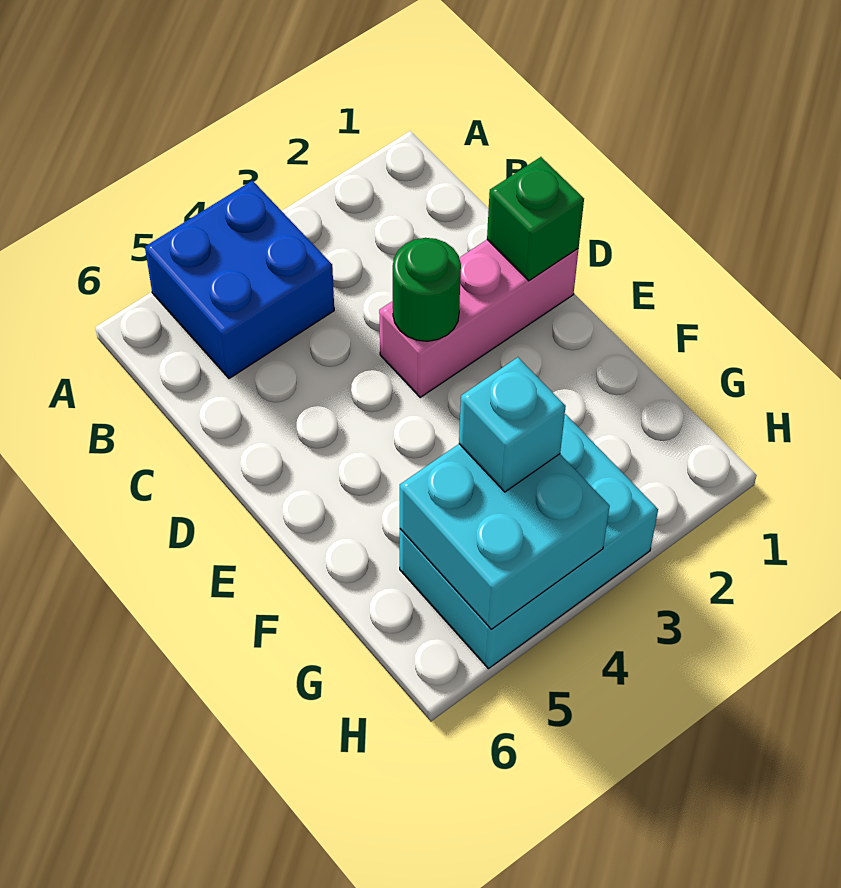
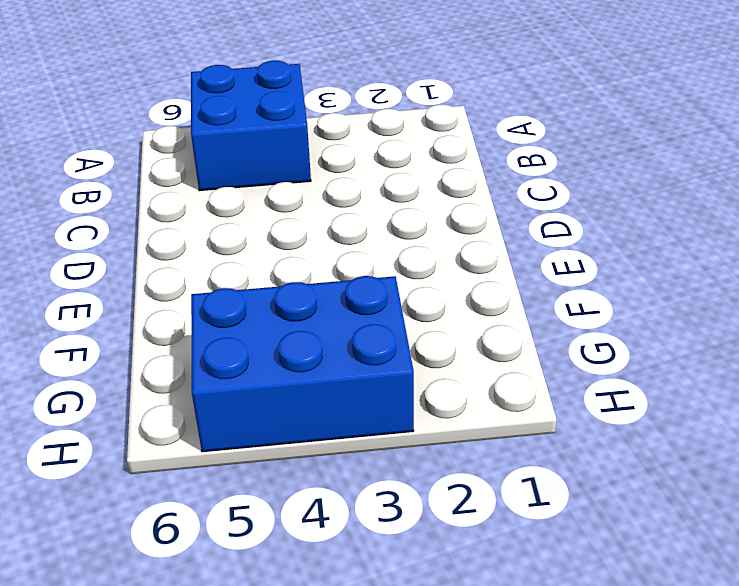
blue brick G3:H5 level 1 -> cyan brick G3:H5 level 1
none -> pink brick D1:D3 level 1
none -> green brick D1 level 2

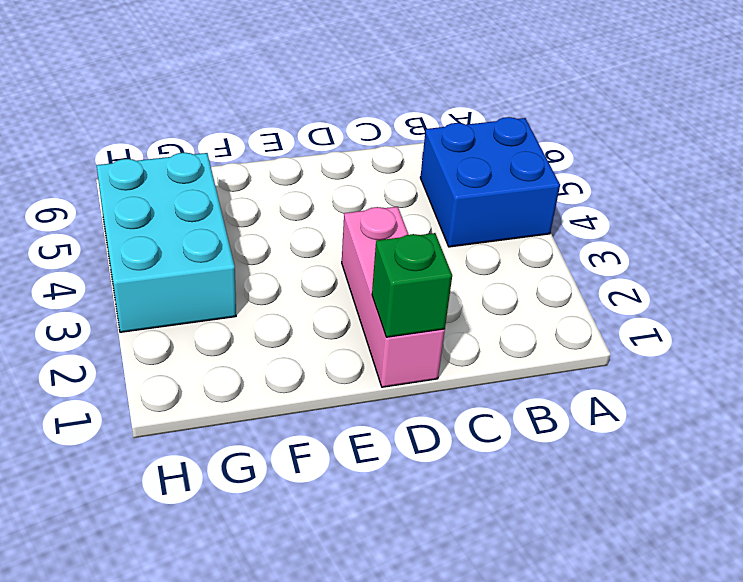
none -> green round brick D3 level 2
none -> cyan brick G4:H5 level 2

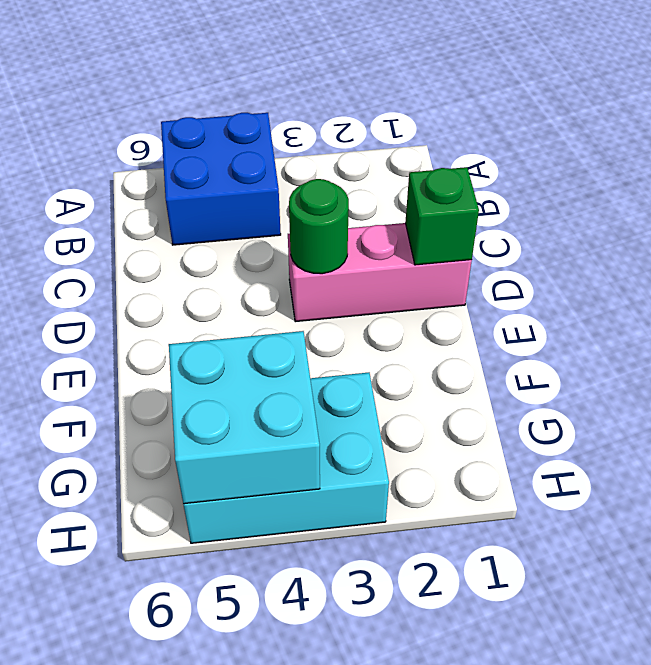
none -> cyan brick G4 level 3

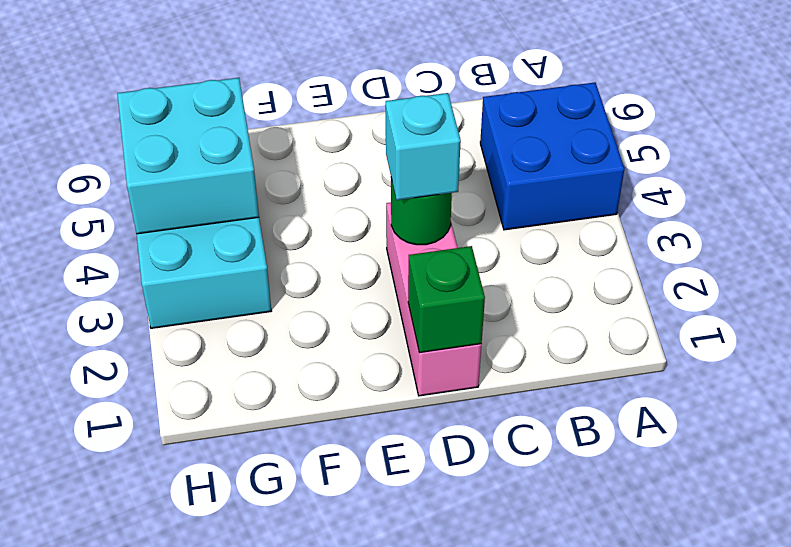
cyan brick D3 level 3 -> cyan brick G4 level 3

